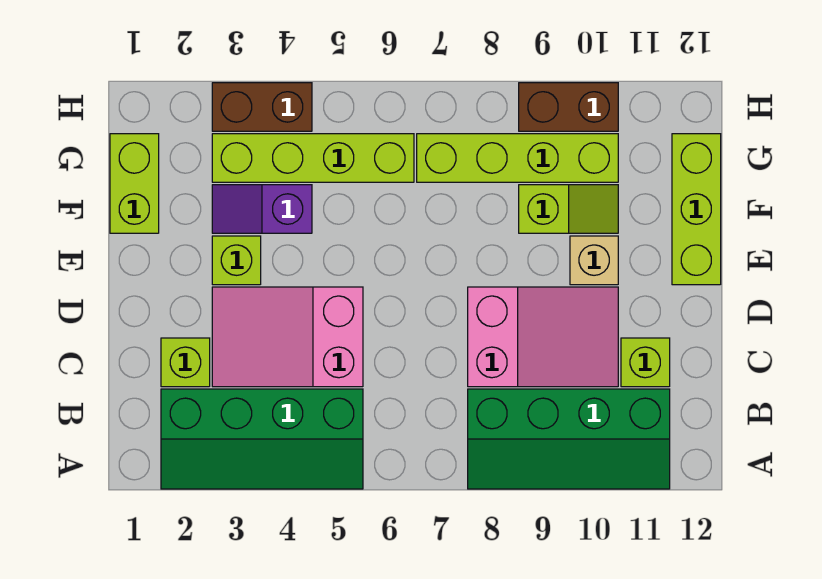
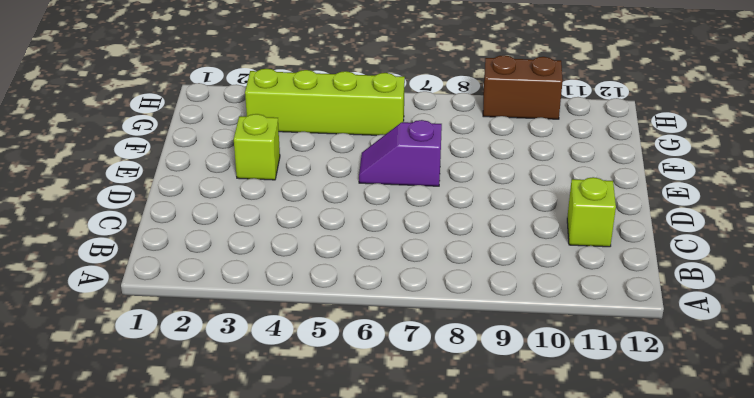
purple slope E6:E7 level 1 top 7 -> purple slope F3:F4 level 1 top 4
none -> green slope A2:B5 level 1 top B
none -> green slope A8:B11 level 1 top B
none -> lime brick C2 level 1

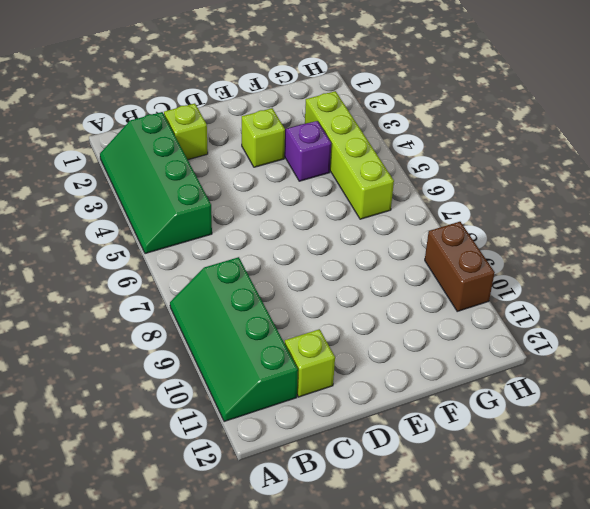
none -> pink slope C3:D5 level 1 top 5
none -> pink slope C8:D10 level 1 top 8
none -> tan brick E10 level 1

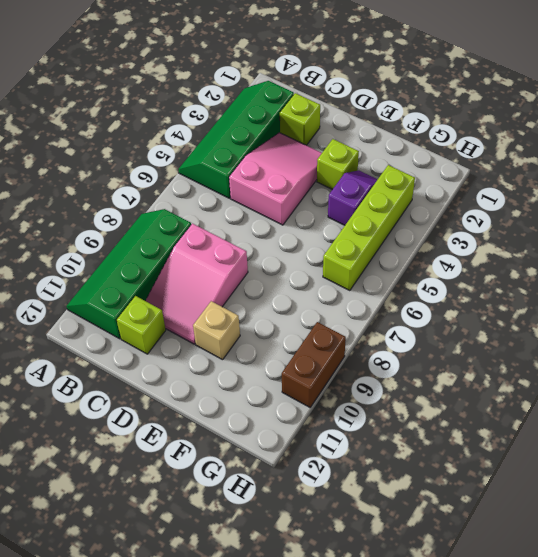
none -> lime brick E12:G12 level 1
none -> lime brick F1:G1 level 1
none -> lime slope F9:F10 level 1 top 9

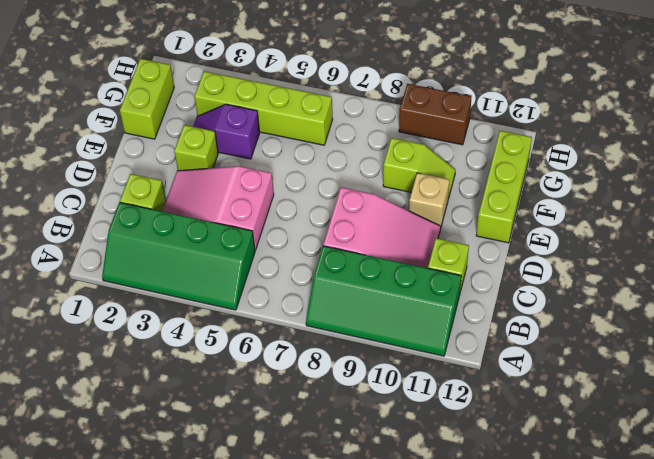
none -> lime brick G7:G10 level 1
none -> brown brick H3:H4 level 1

